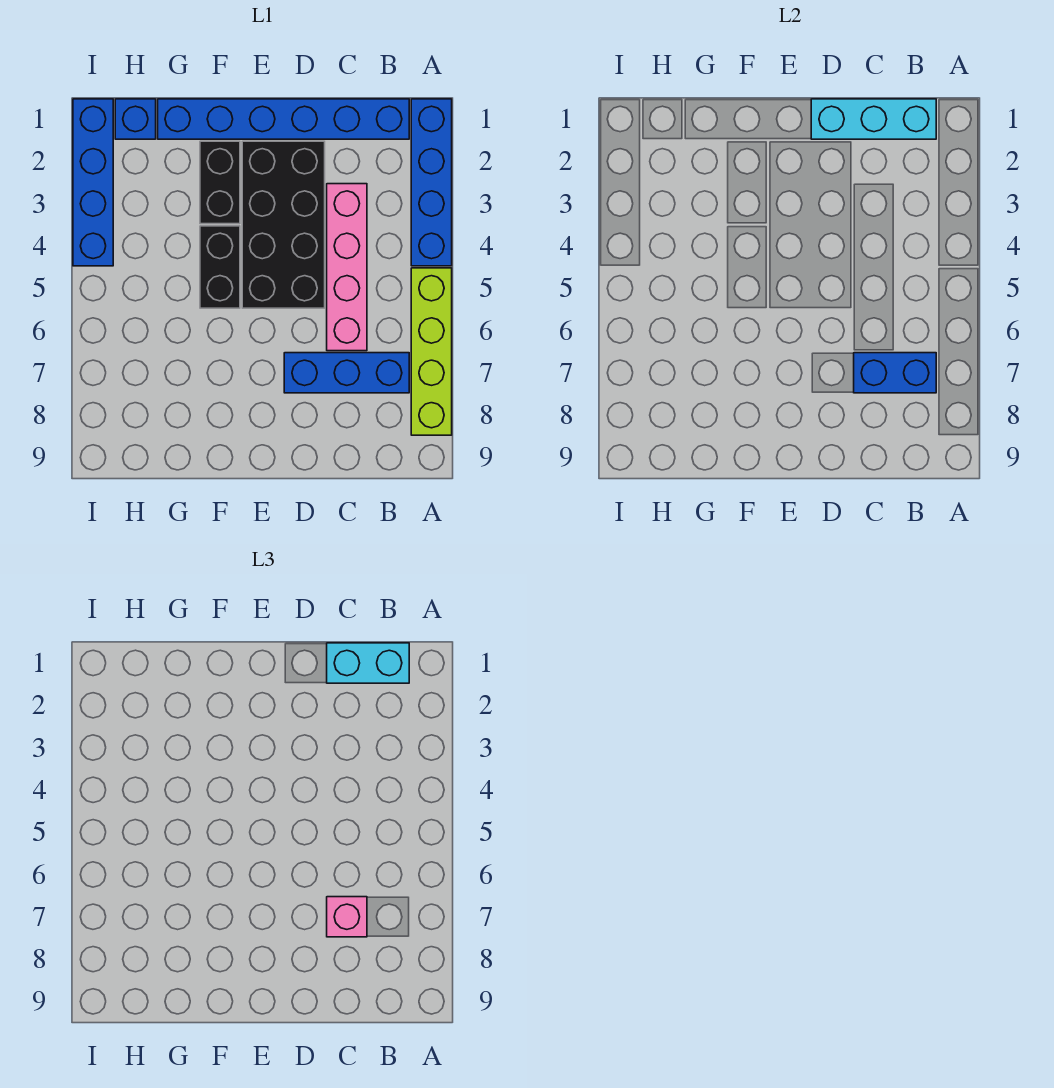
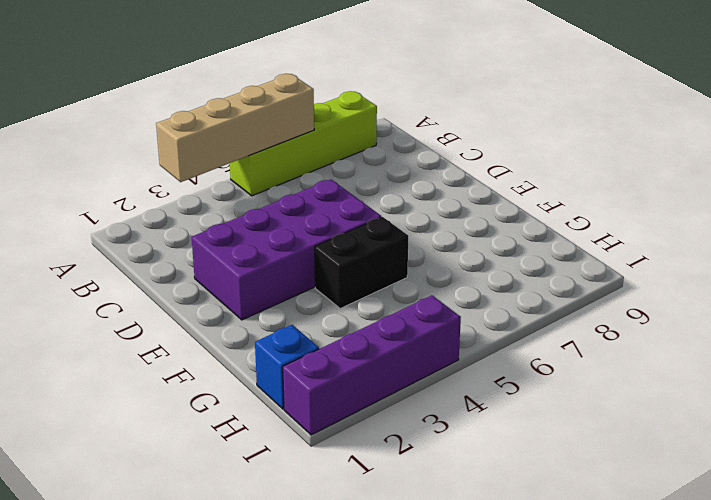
tan brick A3:A6 level 2 -> none
purple brick D2:E5 level 1 -> black brick D2:E5 level 1
purple brick I1:I4 level 1 -> blue brick I1:I4 level 1
none -> blue brick A1:A4 level 1
none -> blue brick B1:G1 level 1
none -> blue brick B7:D7 level 1

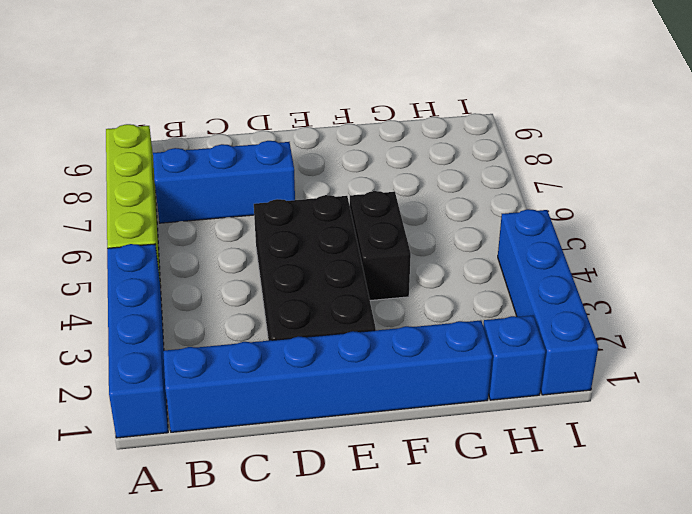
none -> pink brick C3:C6 level 1
none -> black brick F2:F3 level 1
none -> cyan brick B1:D1 level 2

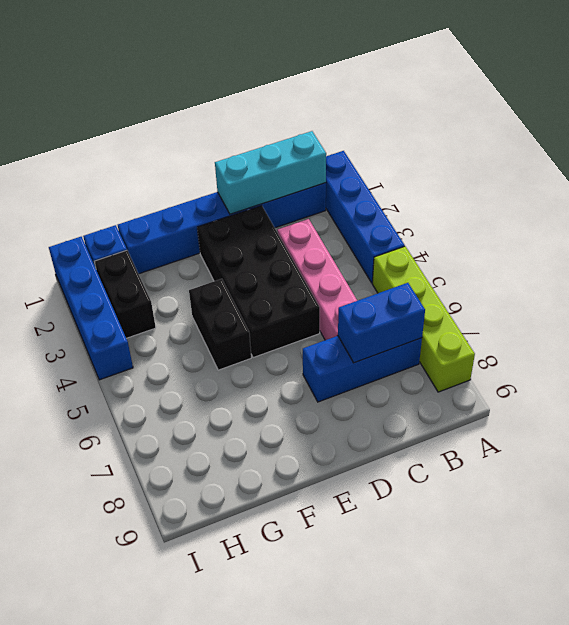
black brick H2:H3 level 1 -> black brick F2:F3 level 1
none -> cyan brick B1:C1 level 3
none -> pink brick C7 level 3

